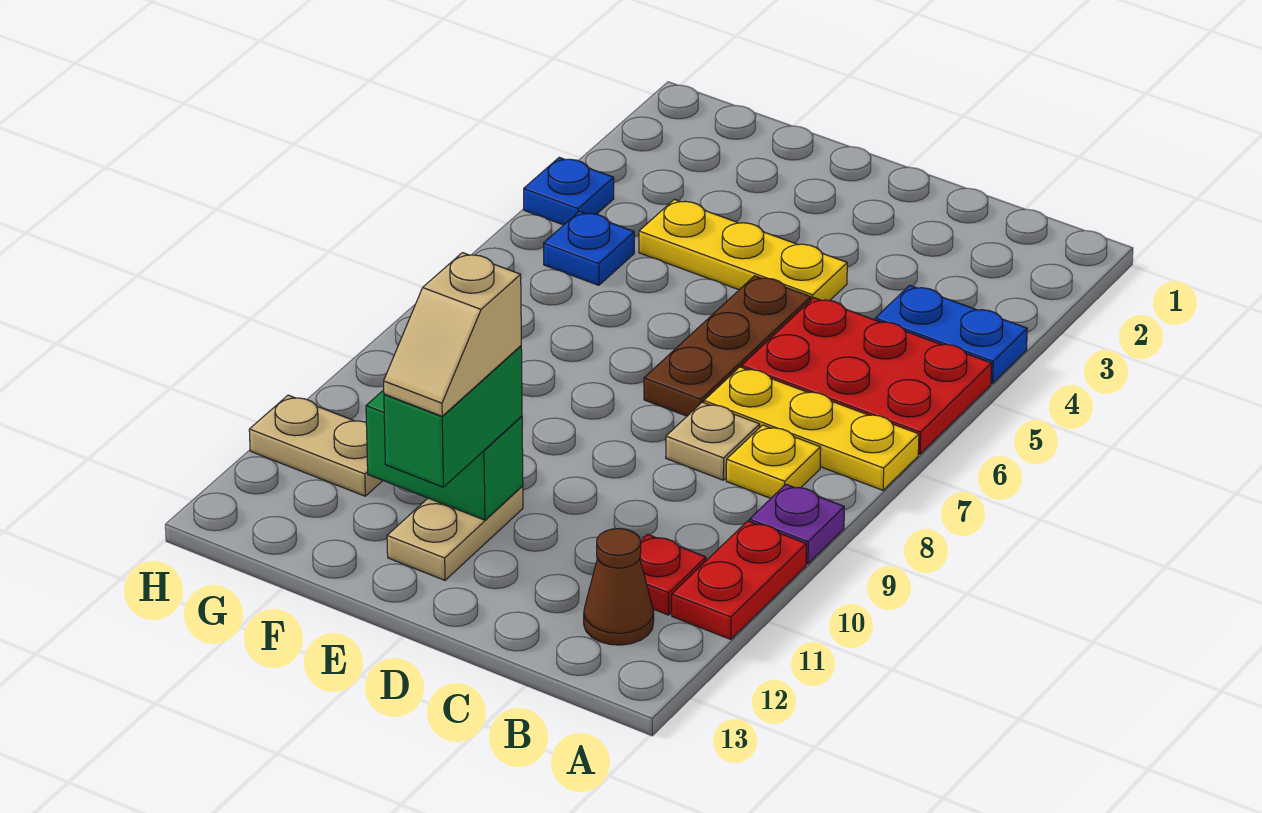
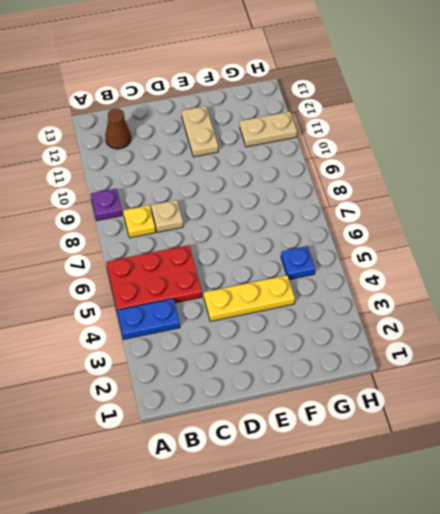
none -> yellow plate A7:C7 level 1
none -> red plate A10:A11 level 1
none -> red plate B11 level 1

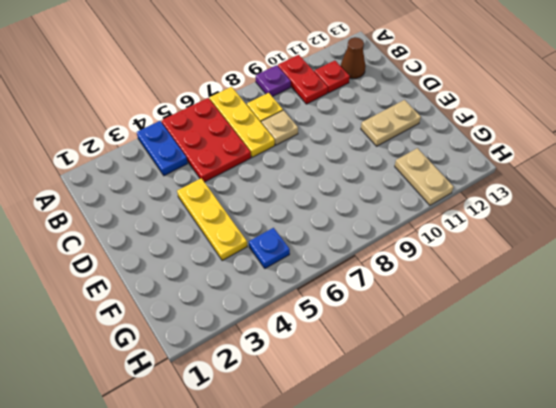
red plate A10:B10 level 1 -> red plate A10:A11 level 1
none -> brown plate D5:D7 level 1
none -> blue plate H4 level 1
none -> green brick E11:F11 level 2

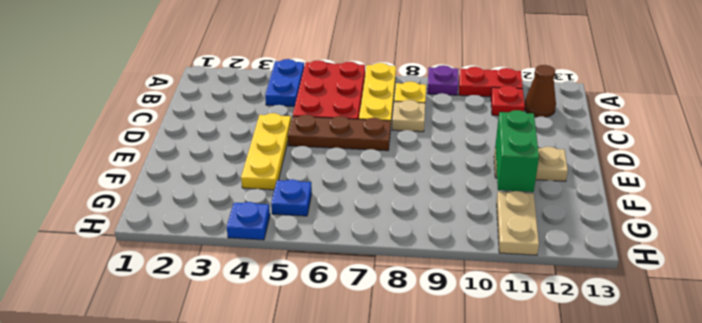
none -> green brick E11:E12 level 3
none -> tan slope E11:E12 level 4 top 11

